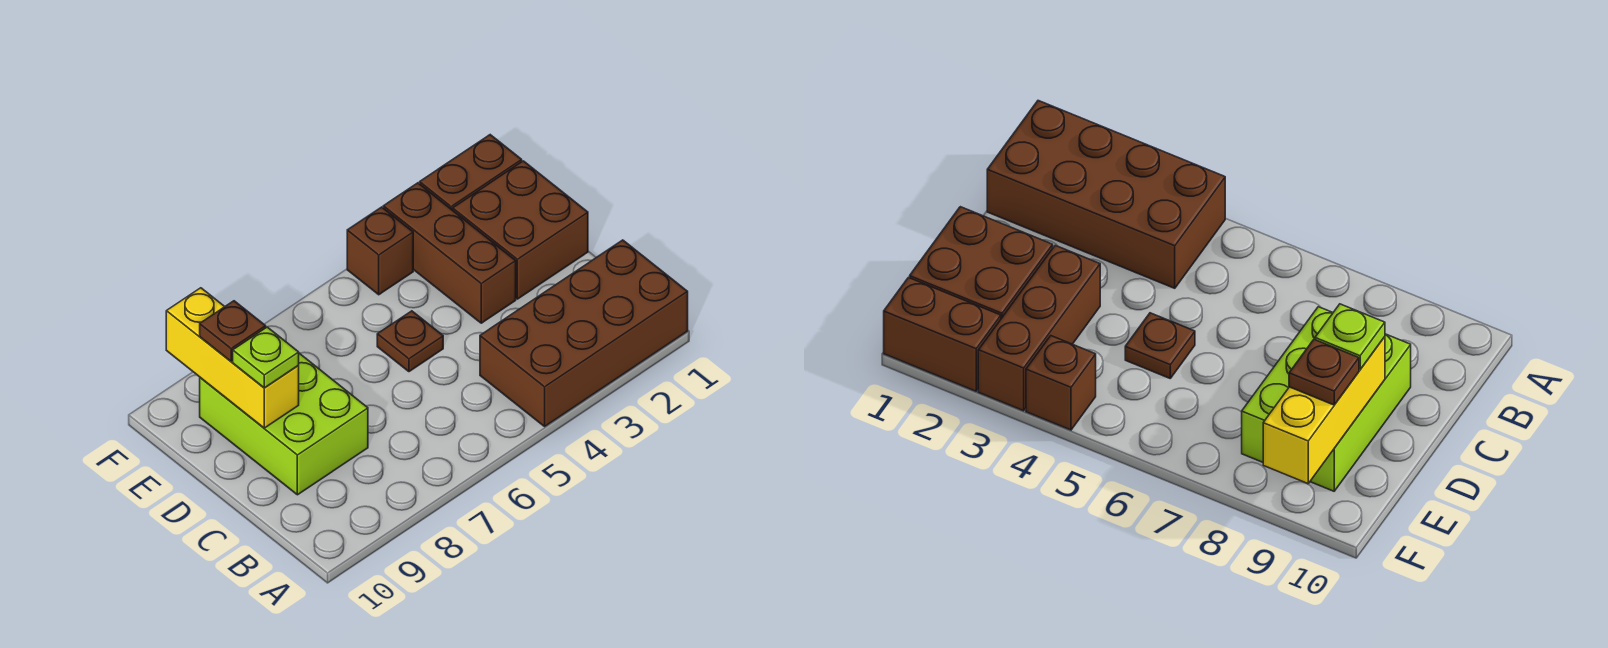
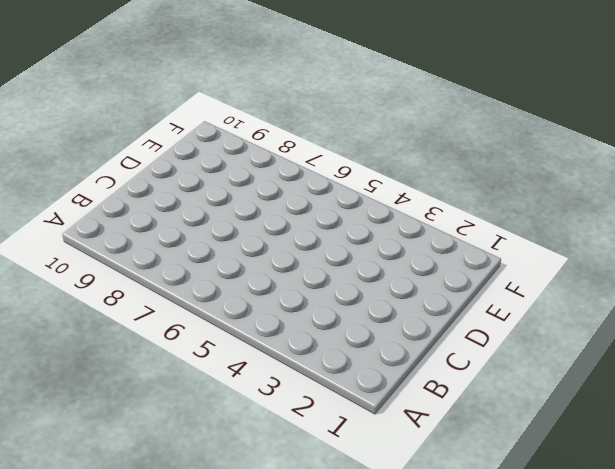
none -> brown brick A1:B4 level 1
none -> lime brick C8:E9 level 1

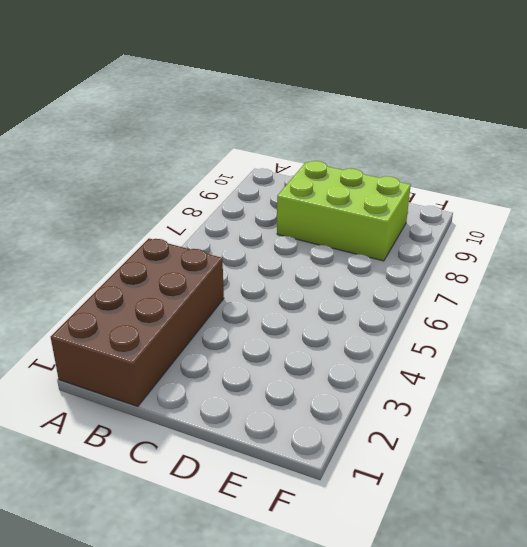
none -> brown brick D1:E2 level 1
none -> brown brick D3:F3 level 1

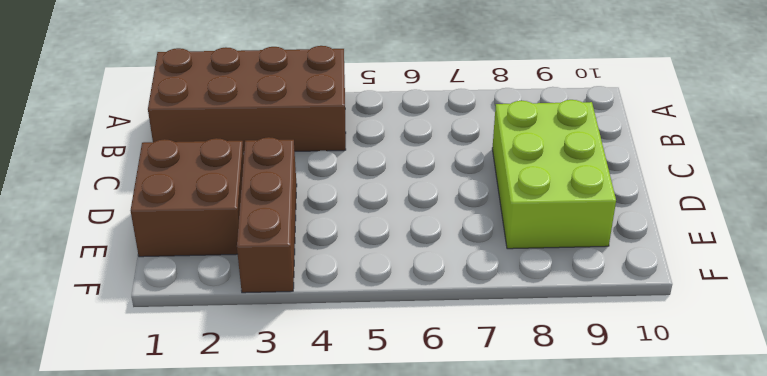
none -> brown plate D5 level 1
none -> brown brick F1:F2 level 1

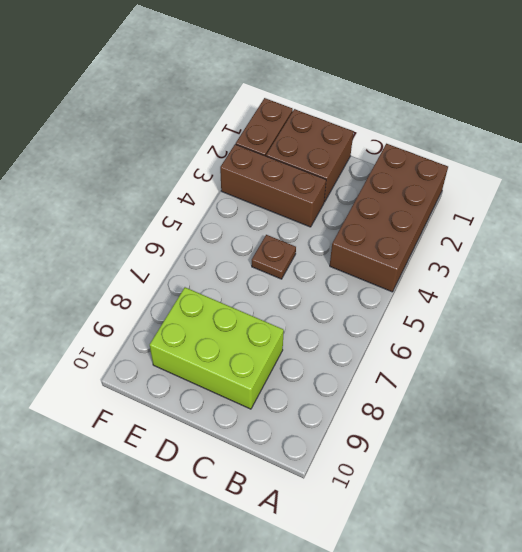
none -> brown brick F4 level 1
none -> yellow brick D9:F9 level 2

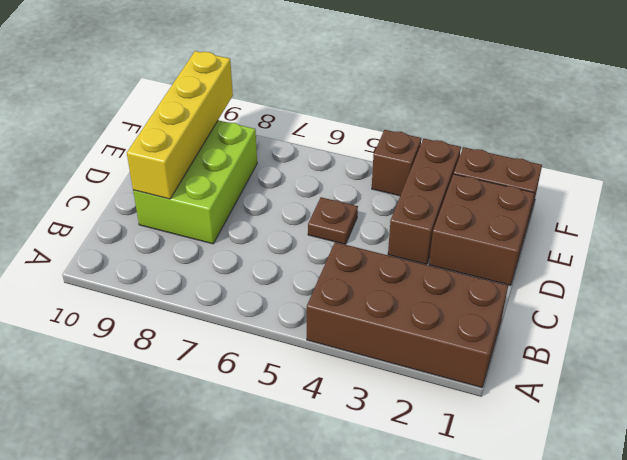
yellow brick C9:F9 level 2 -> yellow brick D9:F9 level 2
none -> lime plate D9 level 3
none -> brown plate E9 level 3

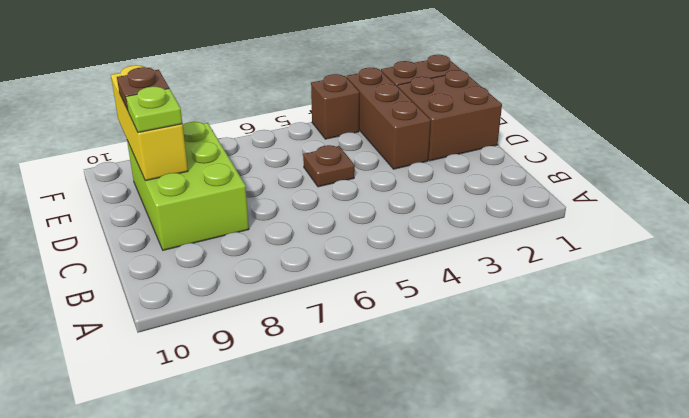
none -> brown brick A1:B4 level 1

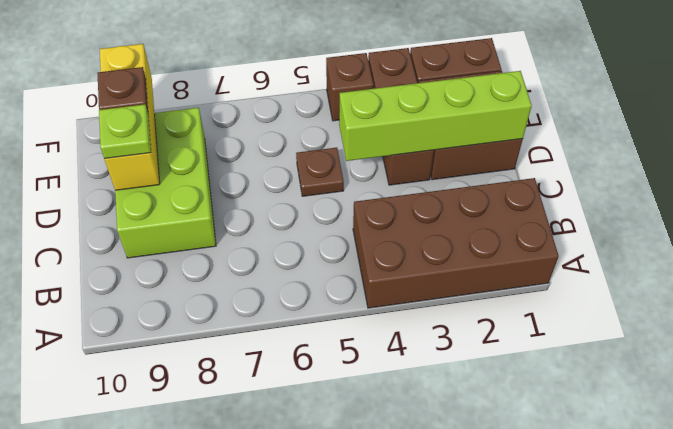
lime brick D1:D4 level 2 -> none

